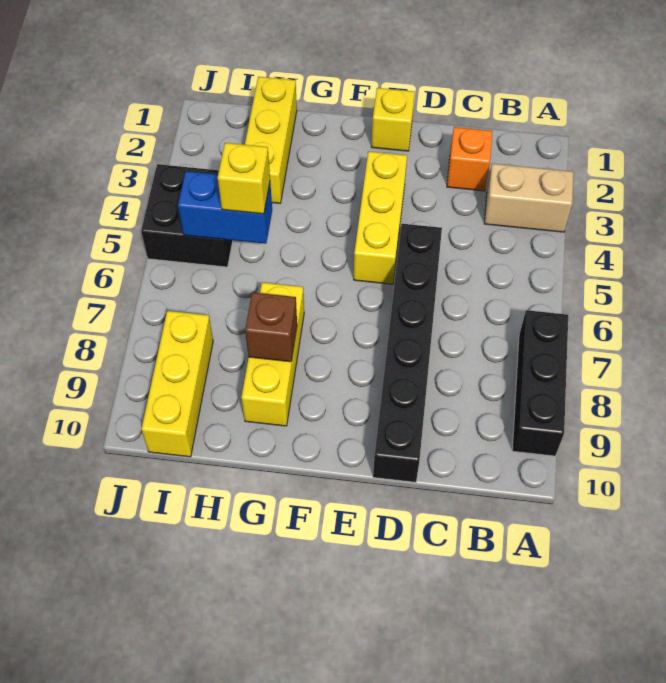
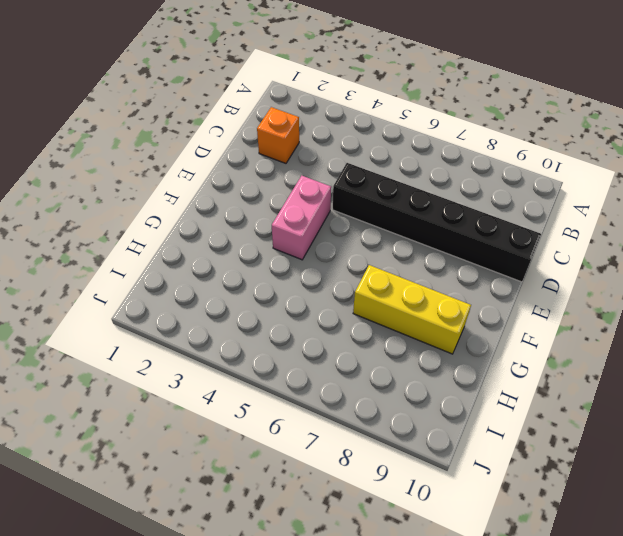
pink brick E4:F4 level 1 -> yellow brick E3:E5 level 1
none -> tan brick A3:B3 level 1
none -> black brick A7:A9 level 1
none -> yellow brick E1 level 1

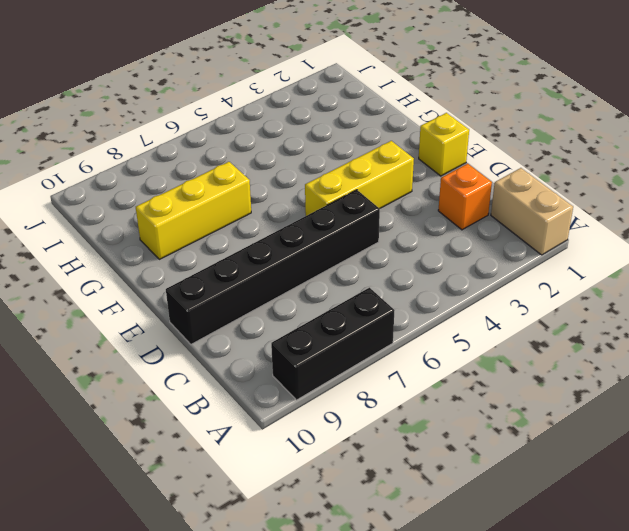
tan brick A1:B1 level 1 -> tan brick A3:B3 level 1
none -> yellow brick H1:H3 level 1
none -> black brick I4:J5 level 1
none -> yellow brick I8:I10 level 1

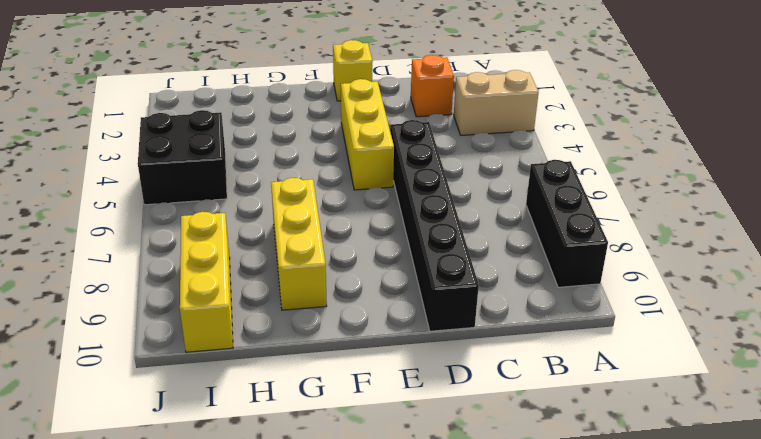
none -> yellow brick H1:H3 level 1
none -> brown brick G8 level 2
none -> blue brick H5:I5 level 2

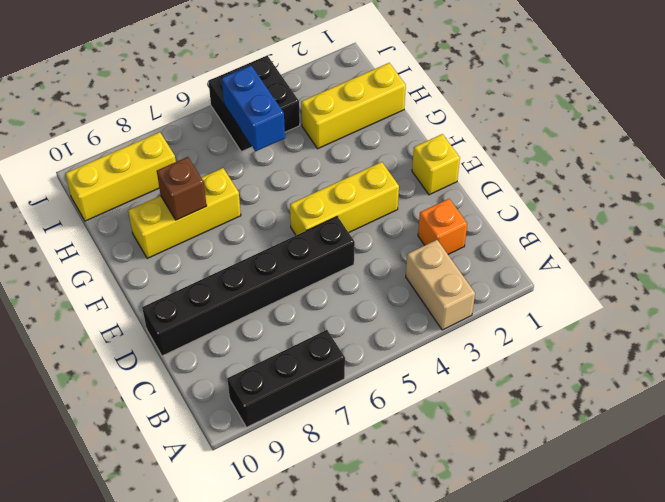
none -> yellow brick H5 level 3

